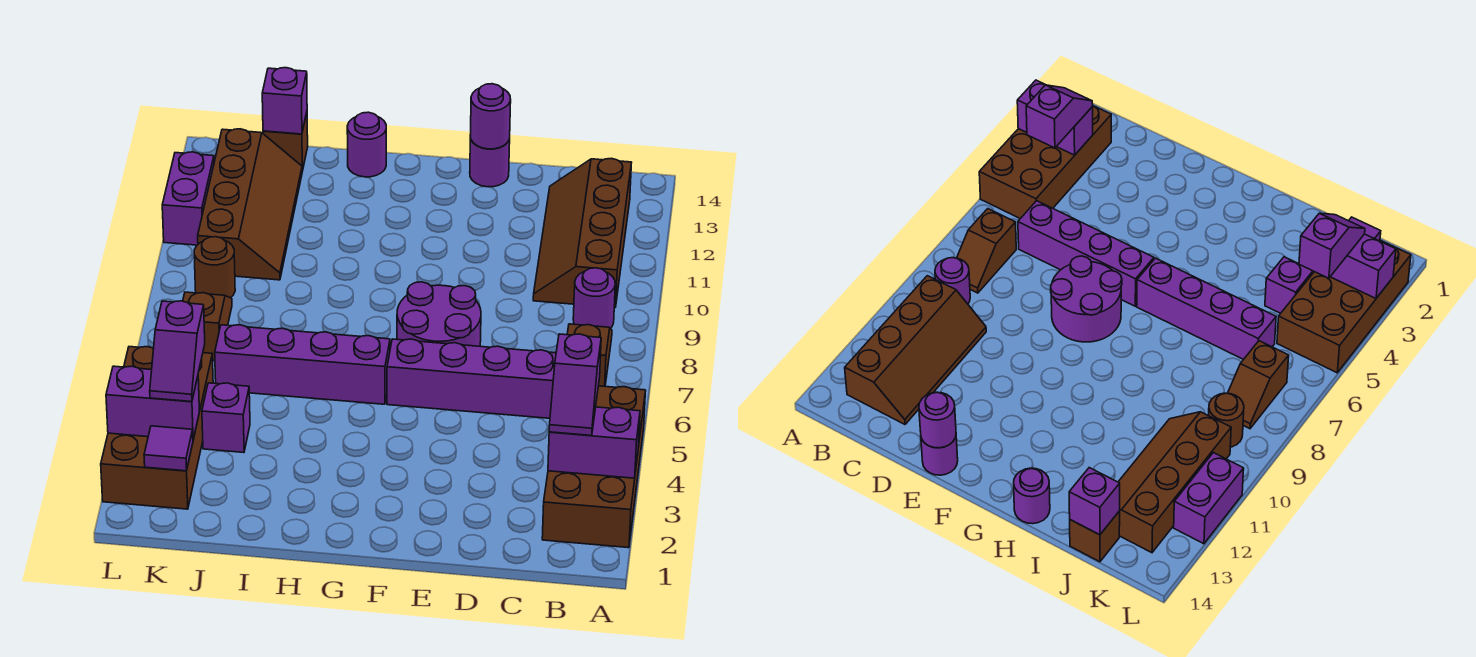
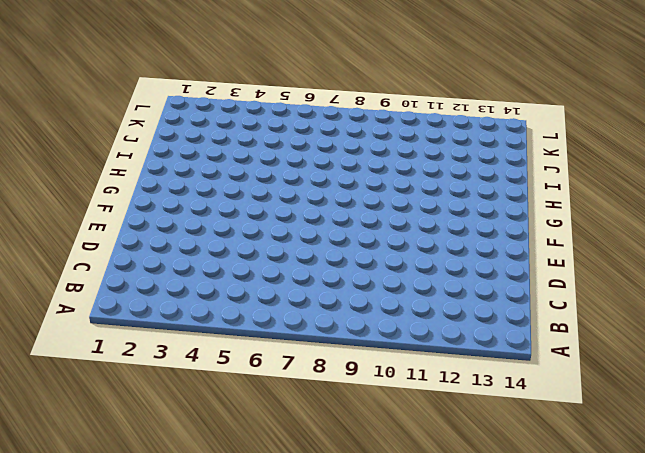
none -> brown brick A2:B5 level 1
none -> brown slope B7:B8 level 1 top 7
none -> purple round brick B9 level 1

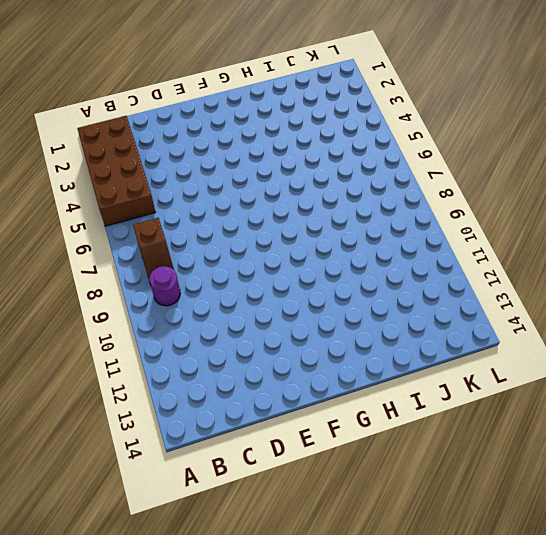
none -> brown slope B10:C13 level 1 top B
none -> purple brick C6:F6 level 1
none -> purple round brick E7:F8 level 1

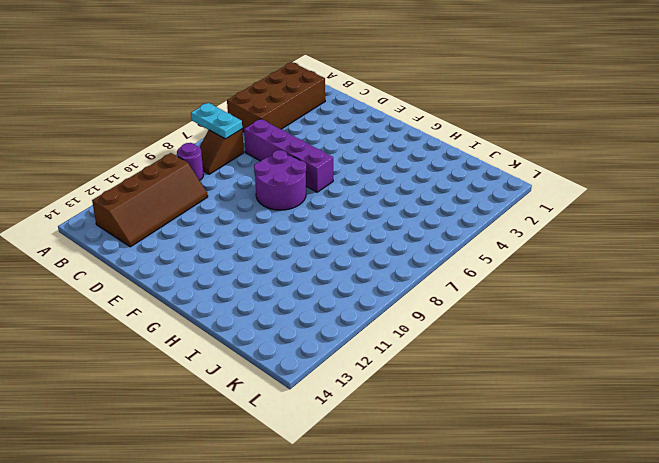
cyan plate A7:B7 level 2 -> none
none -> purple round brick E14 level 1
none -> purple brick G6:J6 level 1
none -> purple round brick H14 level 1

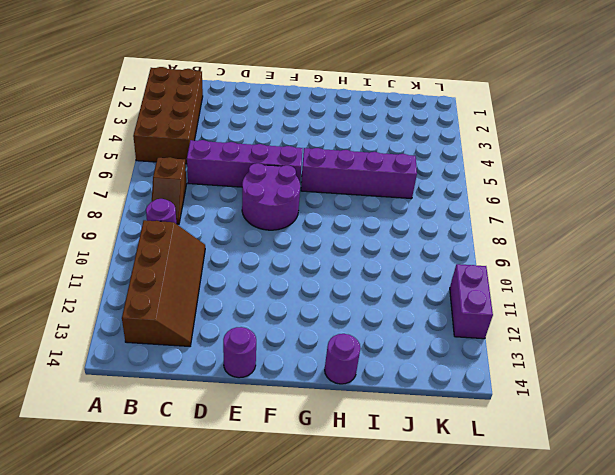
none -> purple brick J4 level 1
none -> brown slope J10:K13 level 1 top K
none -> brown brick J14 level 1

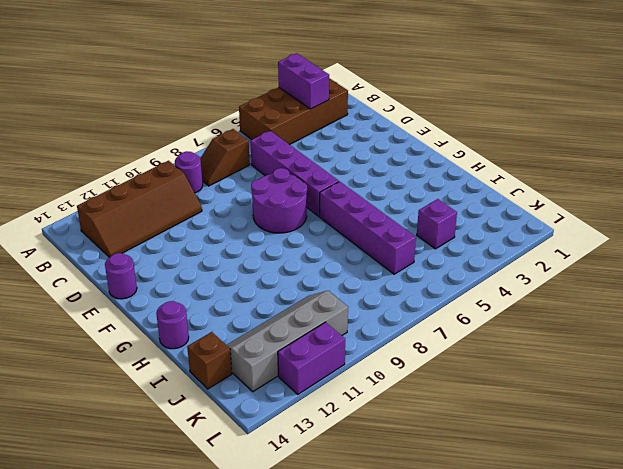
grey slope J10:K13 level 1 top K -> brown slope J10:K13 level 1 top K
none -> brown brick K2:L5 level 1
none -> brown slope K7:K8 level 1 top 7
none -> brown round brick K9 level 1

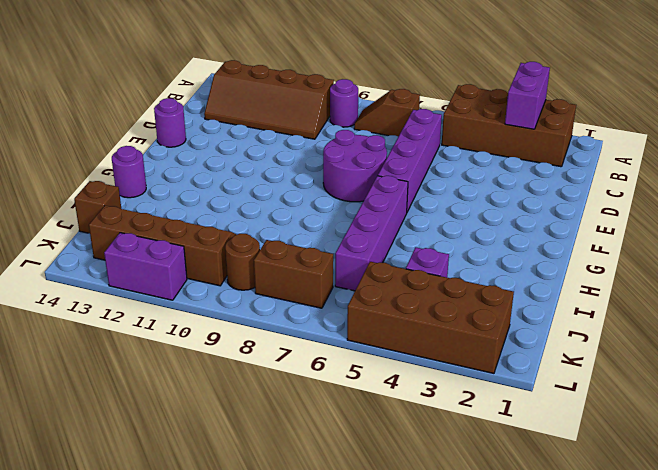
brown brick K7:K8 level 1 -> brown slope K7:K8 level 1 top 7
none -> purple round brick E14 level 2
none -> purple brick J14 level 2
none -> purple tile K2 level 2

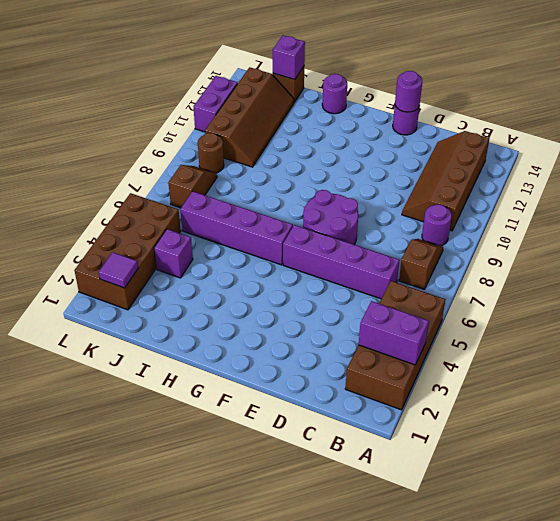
none -> purple brick K3:L3 level 2
none -> purple slope B3:B4 level 3 top 4
none -> purple slope K3:K4 level 3 top 4

